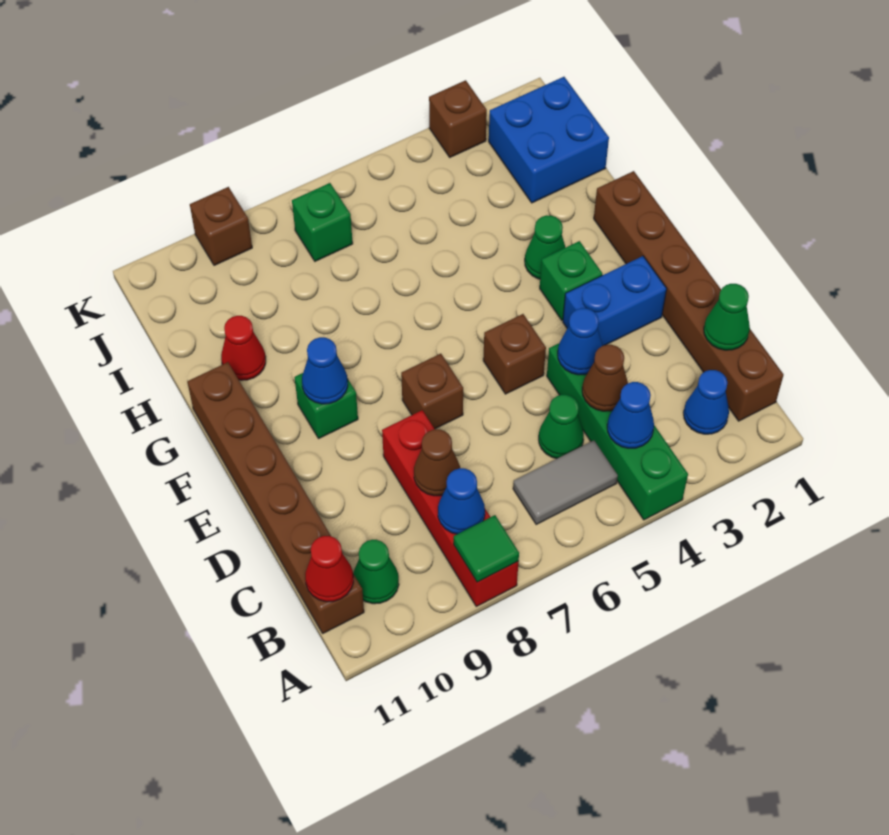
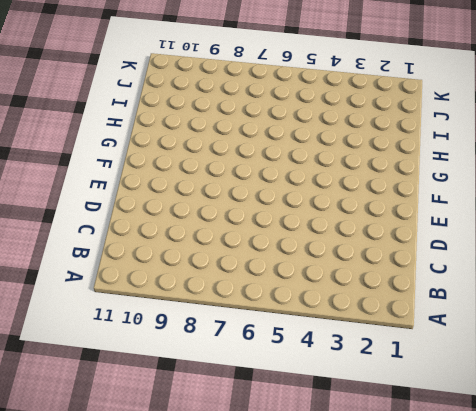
none -> green brick A4:D4 level 1
none -> red brick A8:D8 level 1
none -> brown brick B1:G1 level 1

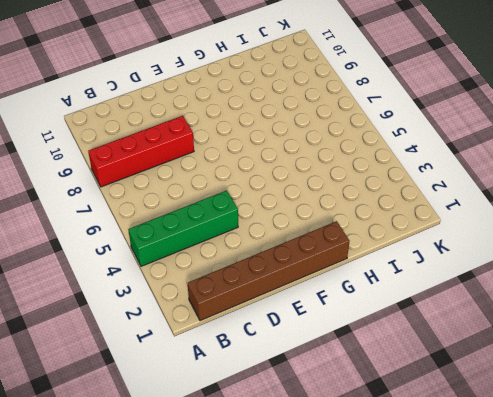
none -> blue cone B2 level 1
none -> grey tile B5:B6 level 1
none -> green cone B10 level 1

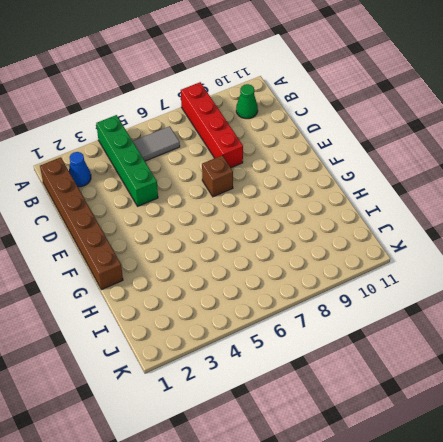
none -> brown brick B11:G11 level 1
none -> green cone C5 level 1
none -> blue brick E2:E3 level 1

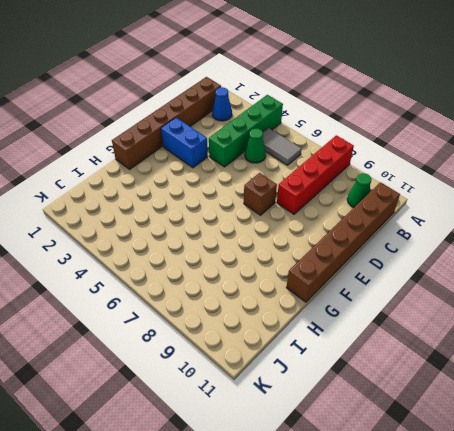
none -> brown brick E5 level 1
none -> green brick F3 level 1
none -> green brick F9 level 1

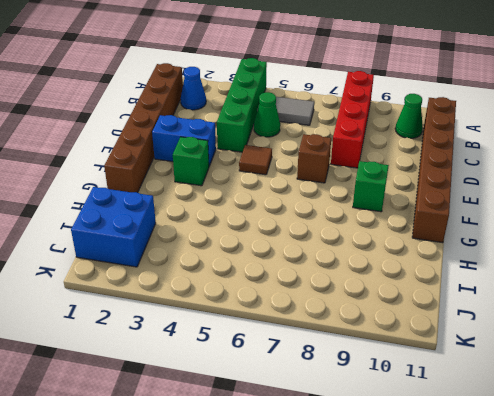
brown tile E5 level 1 -> brown brick E5 level 1
none -> green cone G3 level 1
none -> red cone H10 level 1
none -> green brick J7 level 1

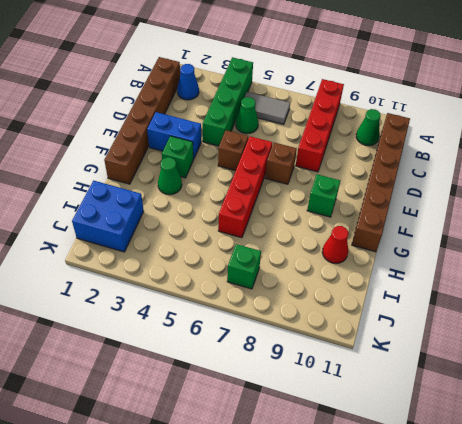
red brick E6:H6 level 1 -> none
none -> brown brick K3 level 1
none -> brown brick K9 level 1
none -> green tile A8 level 2

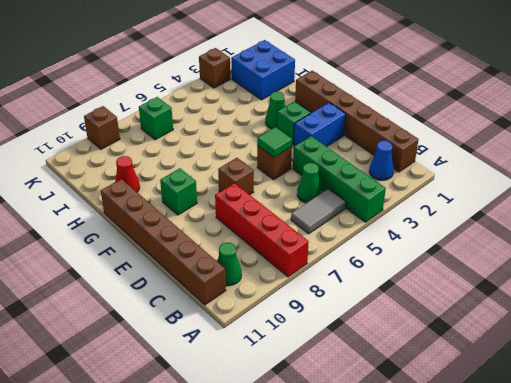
green tile E5 level 2 -> green tile A8 level 2
none -> blue cone B4 level 2
none -> blue cone B8 level 2
none -> red cone B11 level 2

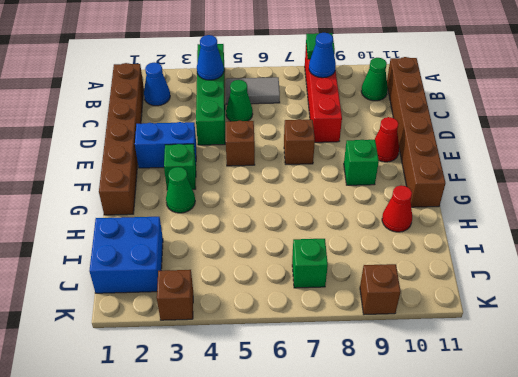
red cone E10 level 1 -> red cone B11 level 2
none -> green cone C1 level 2
none -> brown cone C4 level 2
none -> brown cone C8 level 2

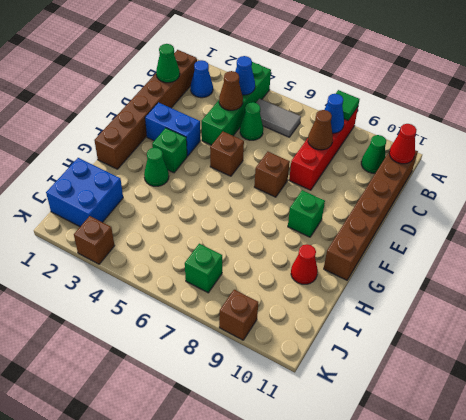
none -> blue cone D4 level 2
none -> blue cone F9 level 2

